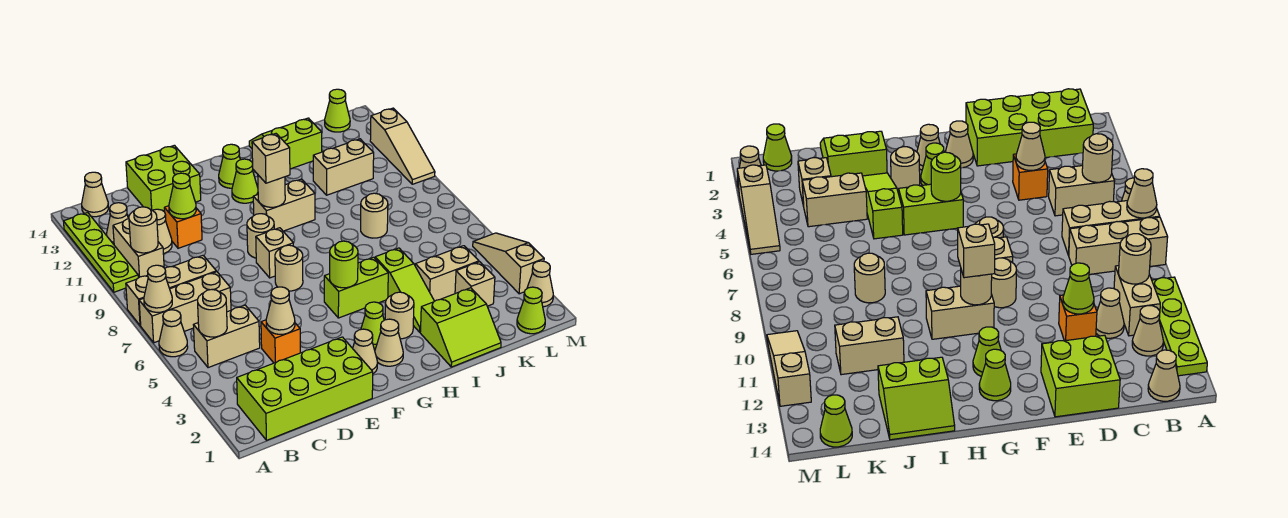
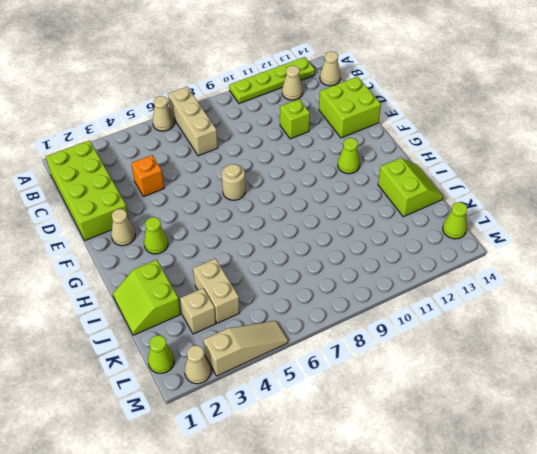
lime brick D11 level 1 -> orange brick D11 level 1
none -> tan brick A8:C8 level 1
none -> tan brick B5:C5 level 1
none -> tan brick B10:B11 level 1
none -> tan cone C11 level 1

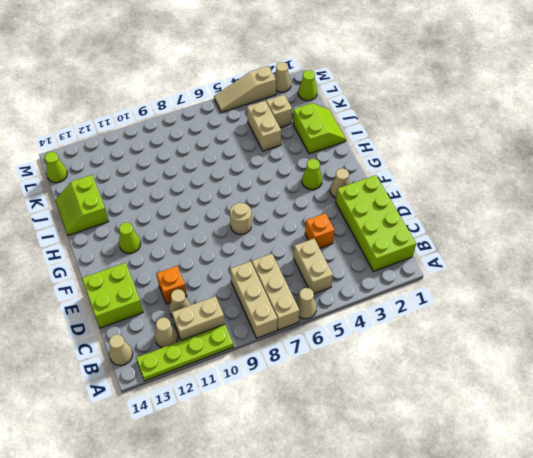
none -> tan brick F8 level 1
none -> tan round brick F9 level 1
none -> tan cone G2 level 1
none -> lime brick G5:H5 level 1

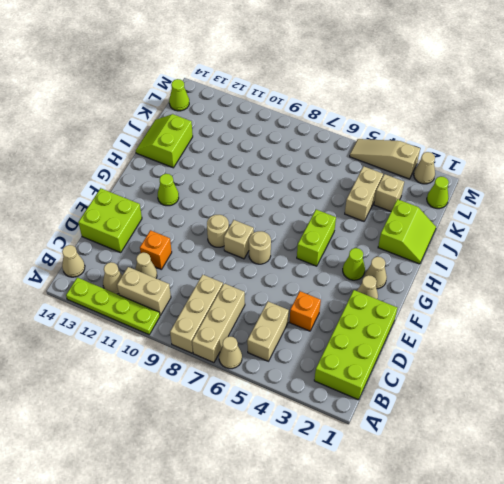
none -> tan brick G10:H10 level 1
none -> lime cone G13 level 1
none -> tan round brick H3 level 1
none -> lime slope I3:I5 level 1 top 5

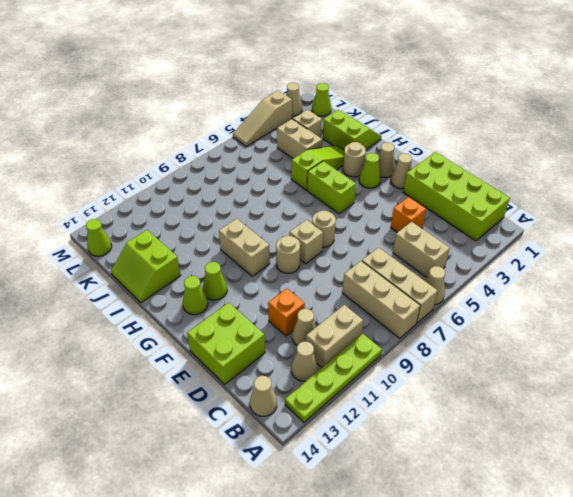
none -> tan round brick J8 level 1
none -> tan brick J11:K11 level 1
none -> tan slope M10:M12 level 1 top 12
none -> tan cone A7 level 2

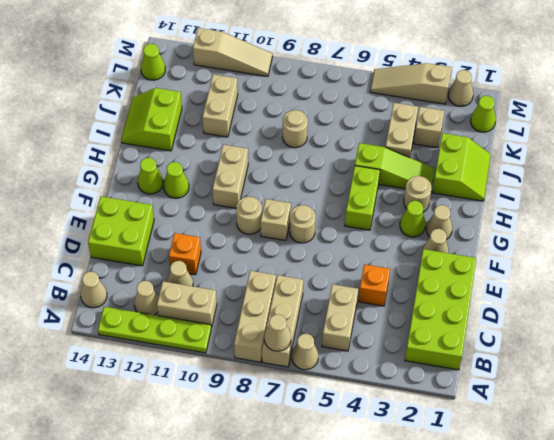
none -> tan round brick B5 level 2
none -> tan round brick B10 level 2
none -> tan cone D4 level 2
none -> lime cone D11 level 2

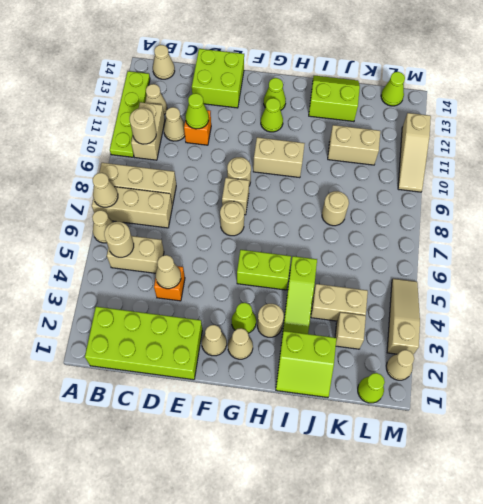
none -> lime round brick G5 level 2
none -> tan round brick G10 level 2
none -> tan brick G10 level 3

